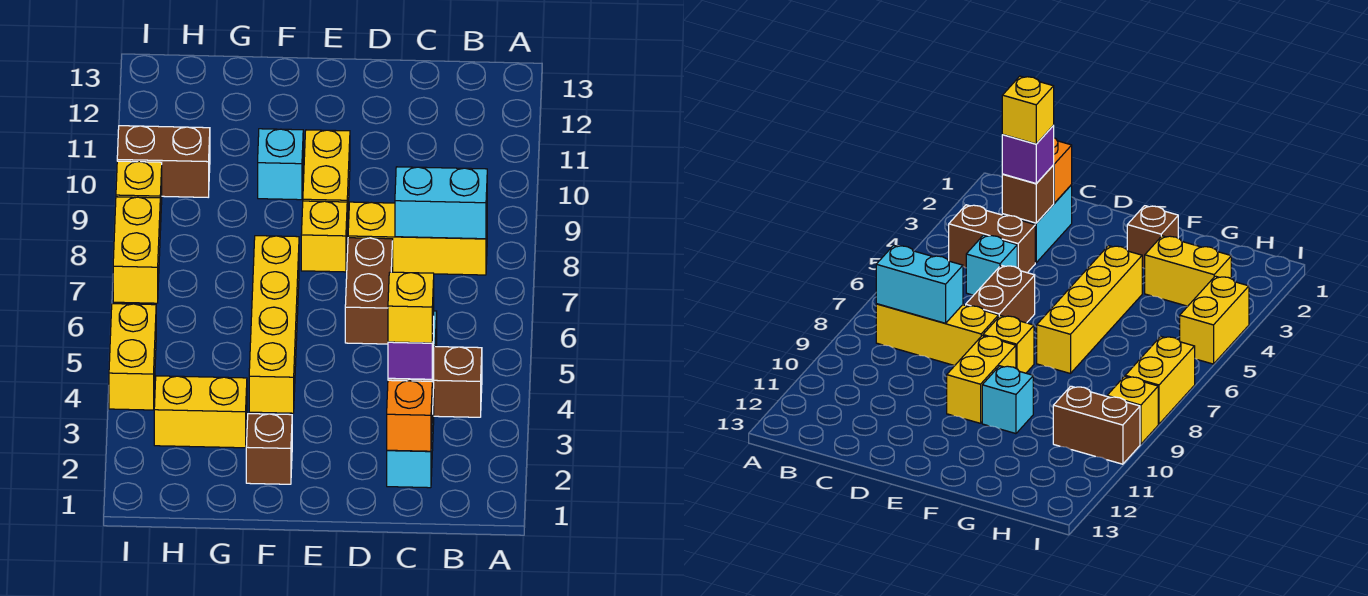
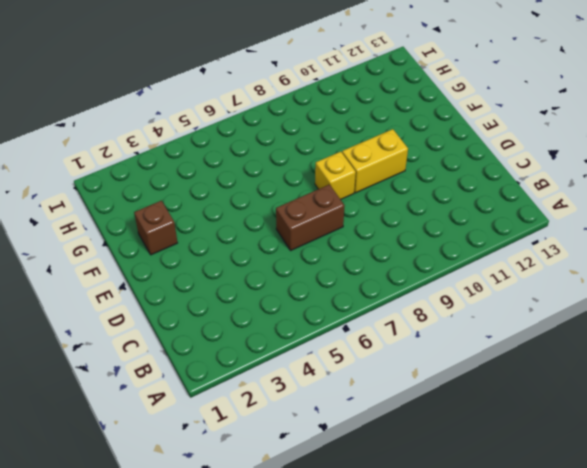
none -> brown brick B4:C4 level 1
none -> yellow brick B8:D8 level 1
none -> cyan brick C2:C3 level 1

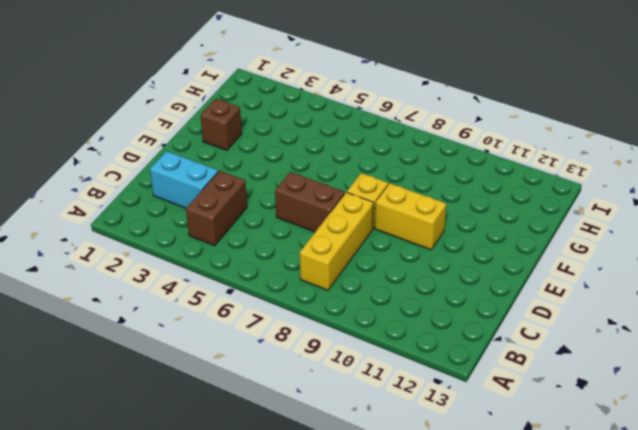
none -> cyan brick C5 level 1
none -> yellow brick F4:F7 level 1
none -> cyan brick F10 level 1

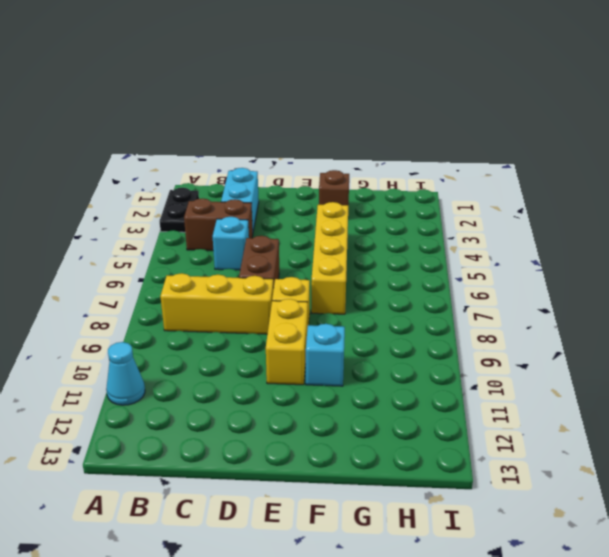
black plate A2:A3 level 1 -> none
cyan cone A11 level 1 -> none
none -> yellow brick G3:H3 level 1
none -> brown brick H10:I10 level 1
none -> yellow brick I4:I5 level 1

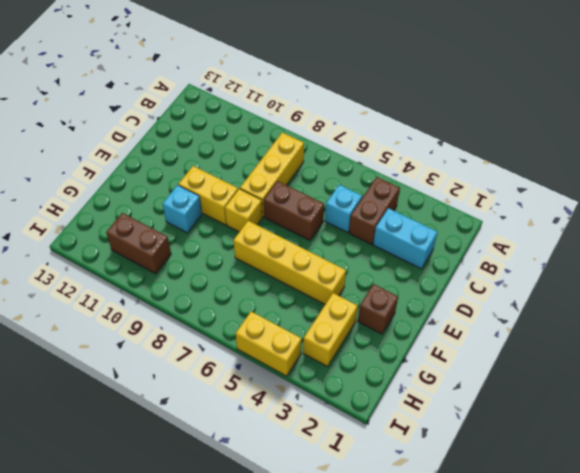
brown brick H10:H11 level 1 -> brown brick H10:I10 level 1
none -> yellow brick I7:I8 level 1
none -> yellow brick I9 level 1
none -> cyan brick B8:C8 level 2

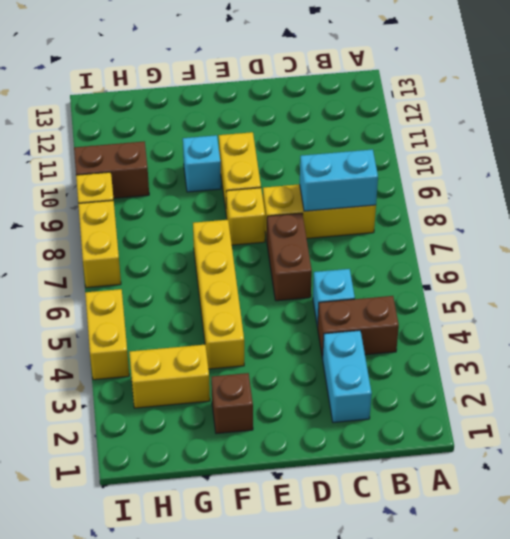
none -> orange brick C2 level 2
none -> brown brick C3 level 2
none -> purple brick C3 level 3

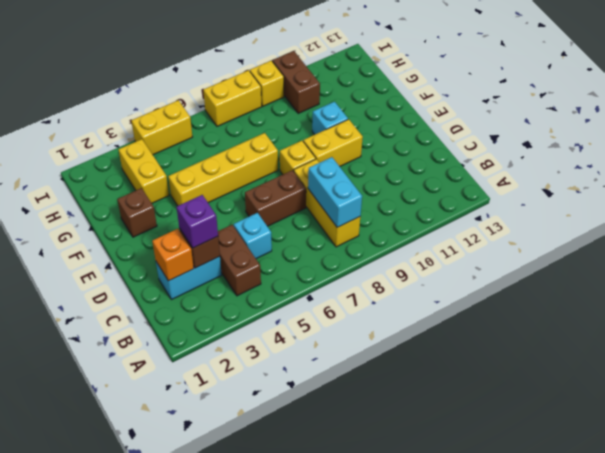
none -> yellow brick C3 level 4

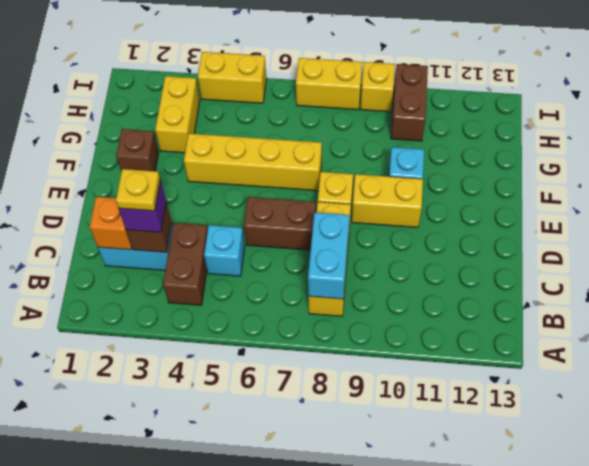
yellow plate C3 level 4 -> yellow brick C3 level 4

